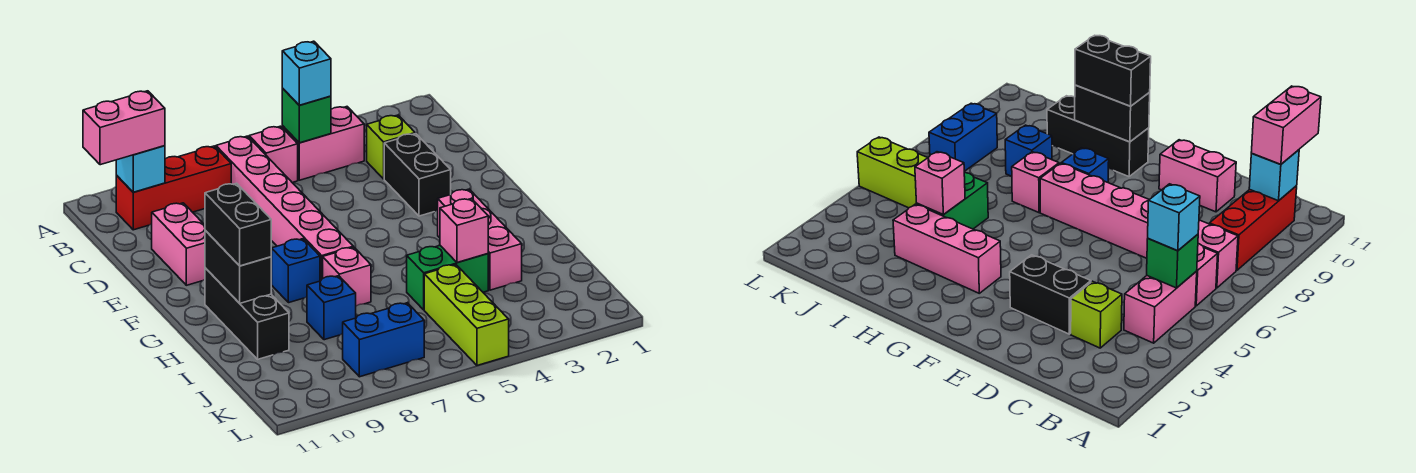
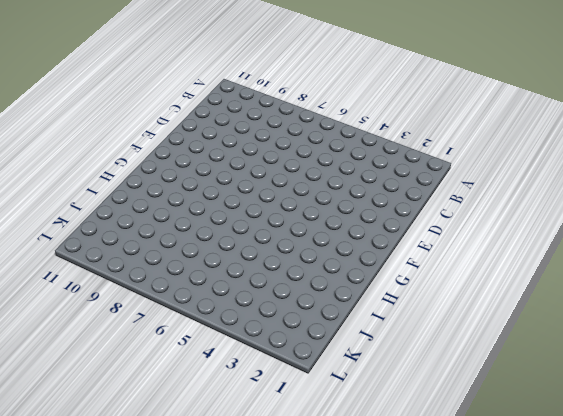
none -> pink brick B4:B5 level 1
none -> pink brick B6 level 1
none -> pink brick B7:G7 level 1

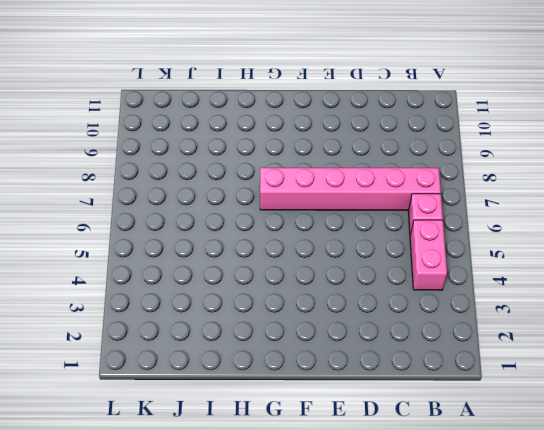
none -> red brick B8:B10 level 1
none -> lime brick C3 level 1
none -> black brick D3:E3 level 1

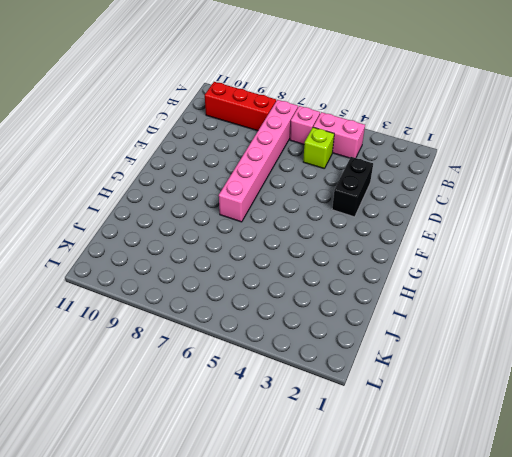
lime brick C5 level 1 -> lime brick C3 level 1
none -> pink brick D10:E10 level 1
none -> pink brick G3:I3 level 1
none -> blue brick G8 level 1

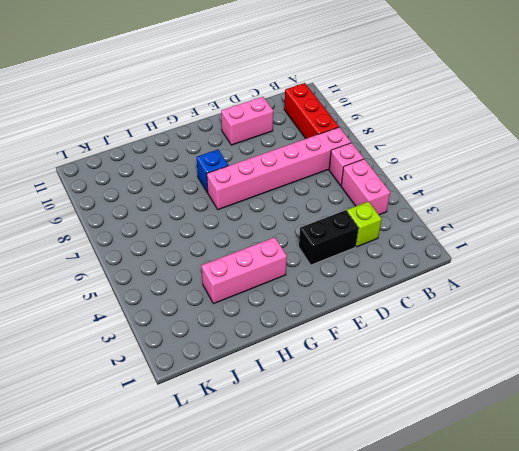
none -> black brick G10:I10 level 1
none -> pink brick H7 level 1
none -> green brick I4:I5 level 1

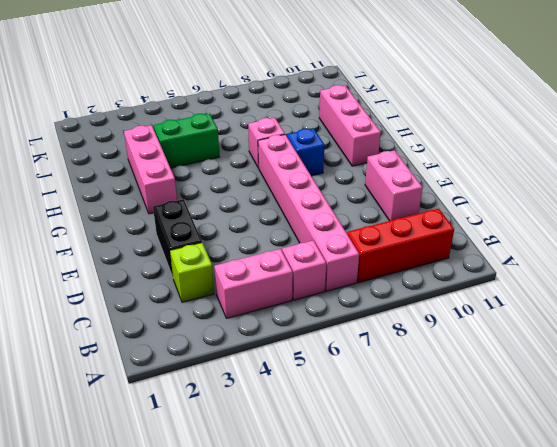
pink brick G10:I10 level 1 -> black brick G10:I10 level 1
none -> blue brick I8 level 1
none -> lime brick J5:L5 level 1
none -> blue brick K7:K8 level 1

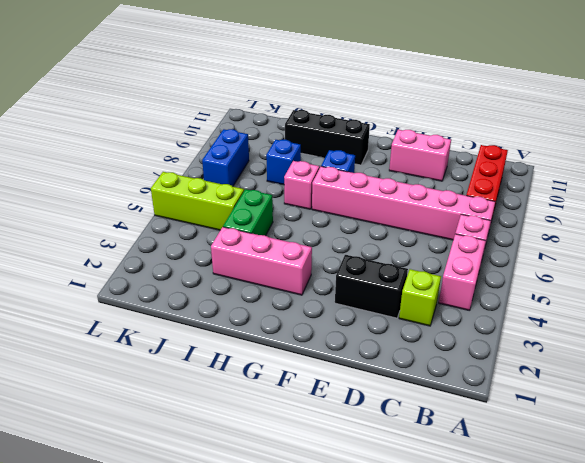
none -> green brick B5 level 2
none -> cyan brick B10 level 2
none -> black brick G10:H10 level 2

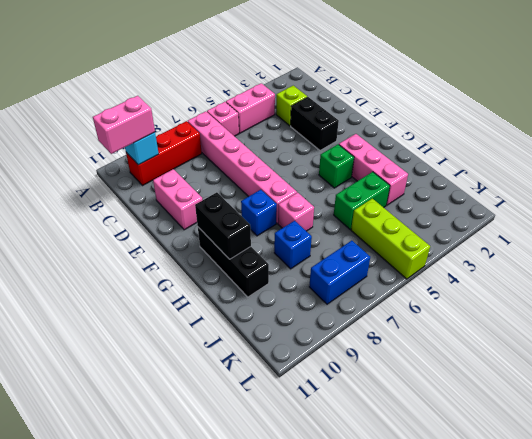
green brick G4 level 1 -> green brick B5 level 2
none -> pink brick I4 level 2
none -> cyan brick B5 level 3
none -> black brick G10:H10 level 3

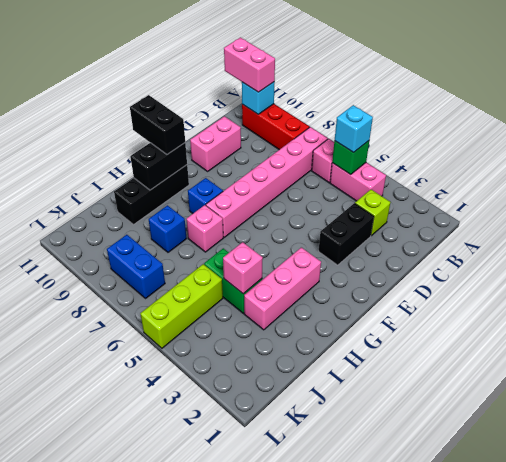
black brick G10:G11 level 3 -> black brick G10:H10 level 3

